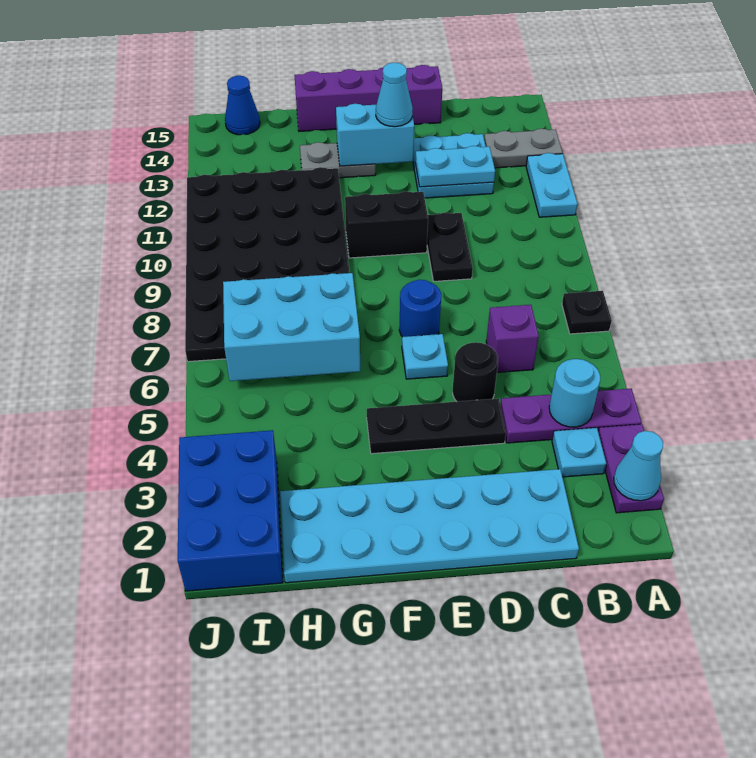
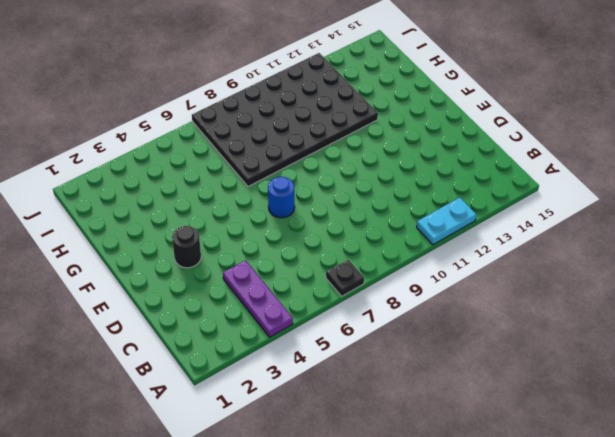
black round brick E3 level 1 -> black round brick D5 level 1
none -> purple plate A2:A3 level 1
none -> grey plate A13:B13 level 1
none -> cyan plate B3 level 1

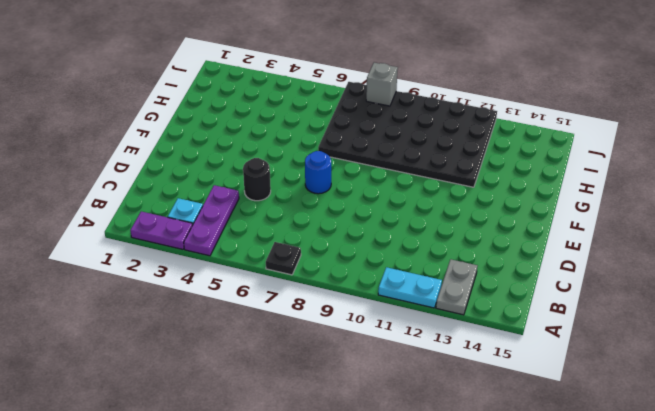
grey brick J8 level 2 -> none
none -> cyan plate C1:H2 level 1
none -> purple brick C6 level 1
none -> cyan plate C12:D13 level 1

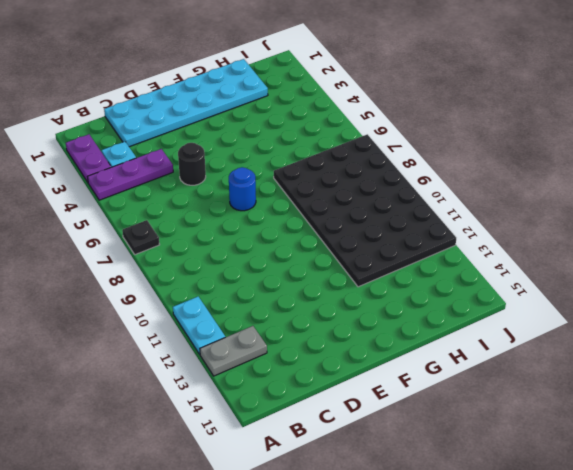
none -> purple brick C6 level 1
none -> cyan plate C12:D13 level 1
none -> black plate D4:F4 level 1

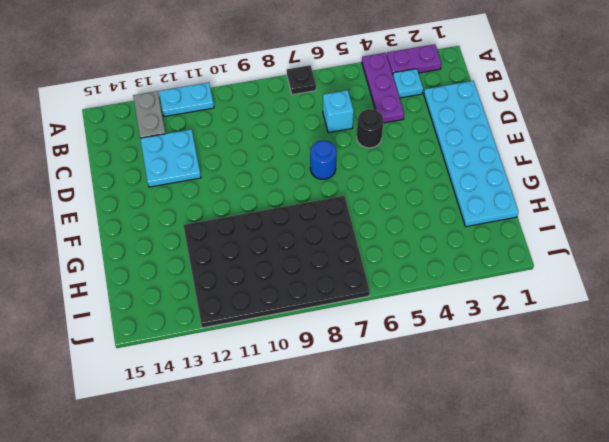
cyan brick C6 level 1 -> purple brick C6 level 1
none -> black plate D4:F4 level 1
none -> black plate D9:D10 level 1
none -> purple brick D15:G15 level 1

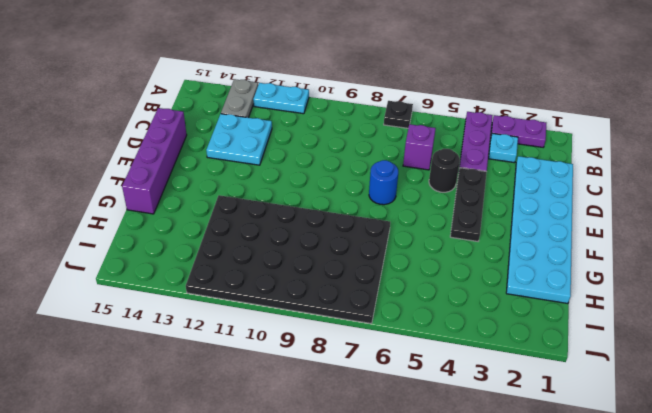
none -> black plate D9:D10 level 1
none -> cyan plate E6 level 1
none -> black brick E10:F10 level 1

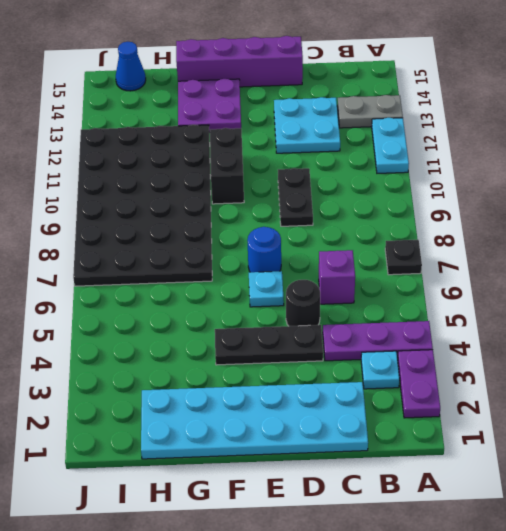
black brick F10:F11 level 1 -> black brick E10:F10 level 1
purple plate F13:G14 level 1 -> grey plate F13:G13 level 1
none -> blue brick I1:J3 level 1
none -> cyan cone A2 level 2
none -> cyan round brick B4 level 2

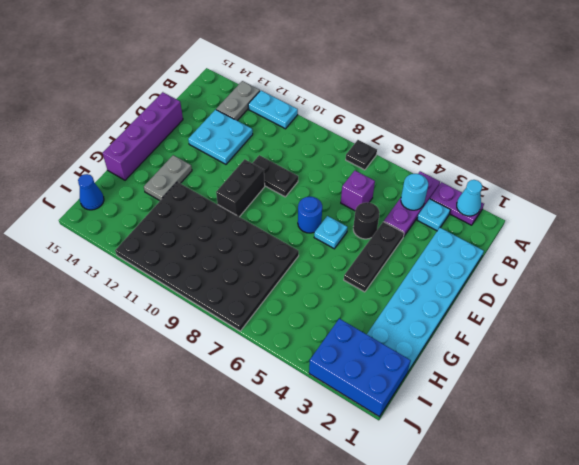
none -> cyan plate C12:D12 level 2
none -> cyan brick E13:F13 level 2
none -> cyan brick G6:I7 level 2

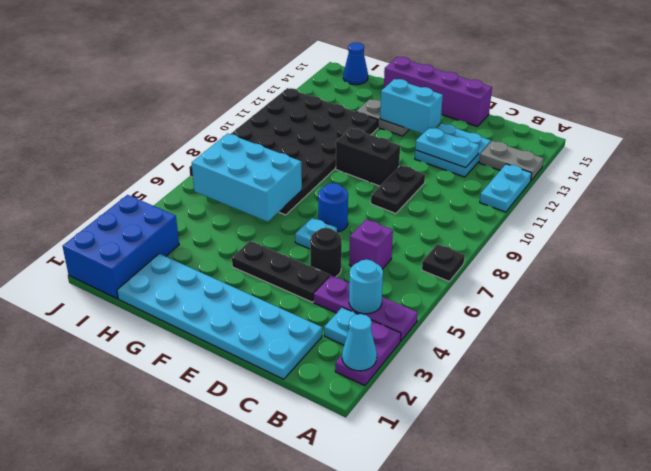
none -> cyan cone E13 level 3

